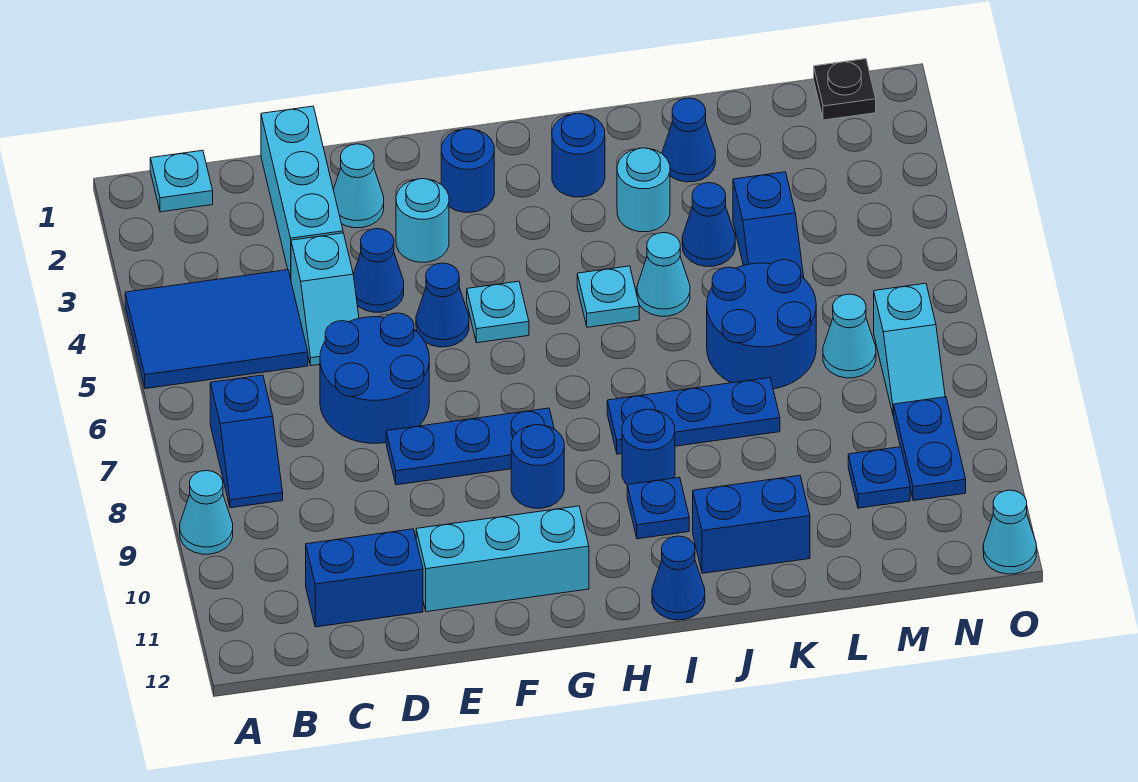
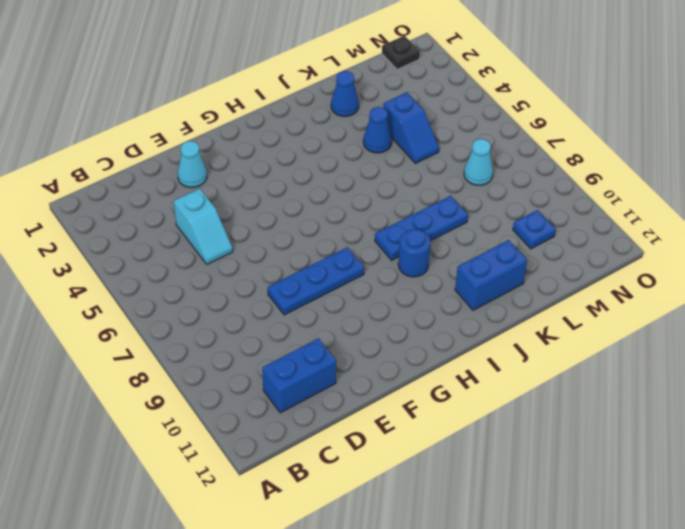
none -> blue tile A4:C5 level 1
none -> cyan cone A9 level 1
none -> cyan plate B1 level 1
none -> blue slope B7:B8 level 1 top 7

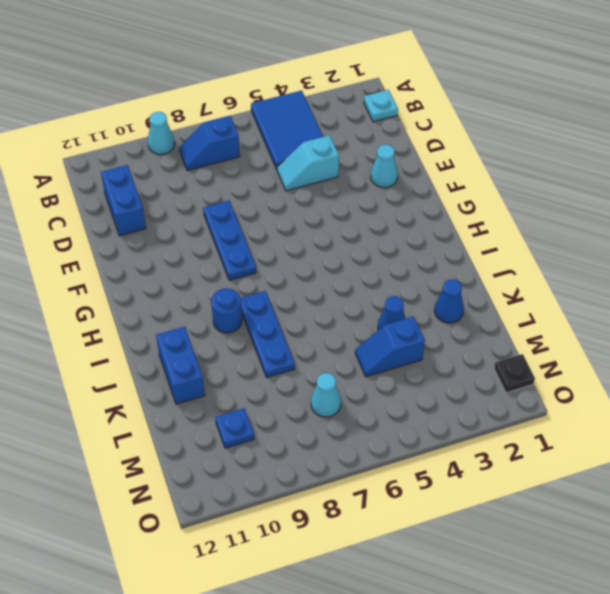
none -> cyan brick D1:D3 level 1
none -> blue round brick D6:E7 level 1
none -> blue cone E4 level 1
none -> cyan brick E11:G11 level 1

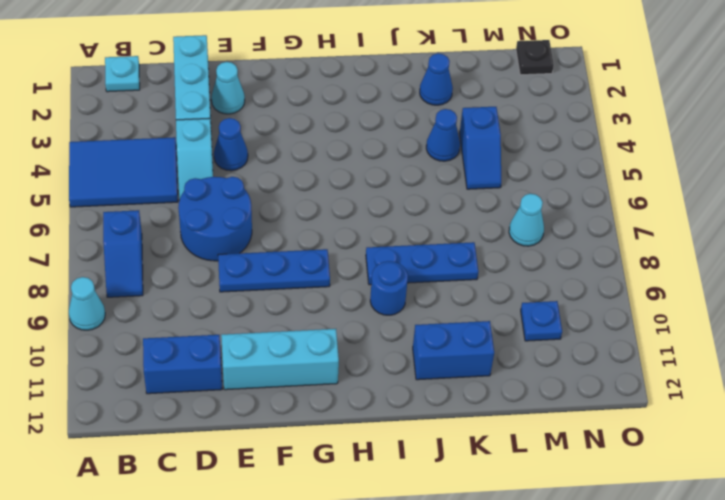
none -> cyan round brick F3 level 1
none -> blue cone F5 level 1
none -> blue round brick G2 level 1
none -> cyan plate G5 level 1

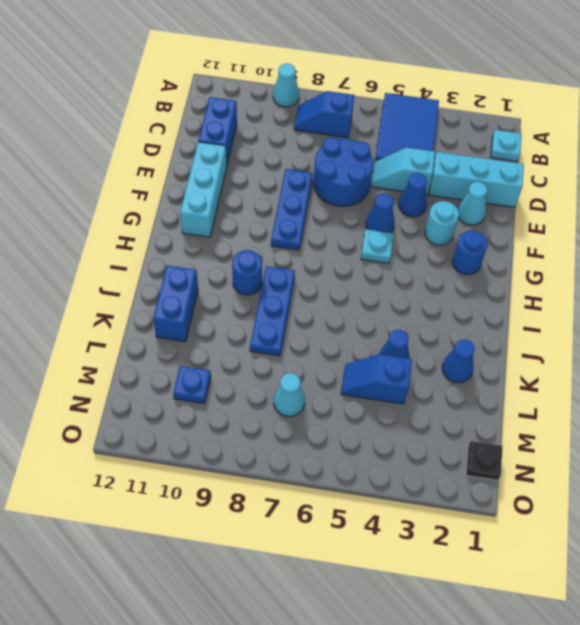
none -> blue round brick G9 level 1
none -> blue round brick I2 level 1
none -> cyan plate I5 level 1
none -> blue plate I10 level 1

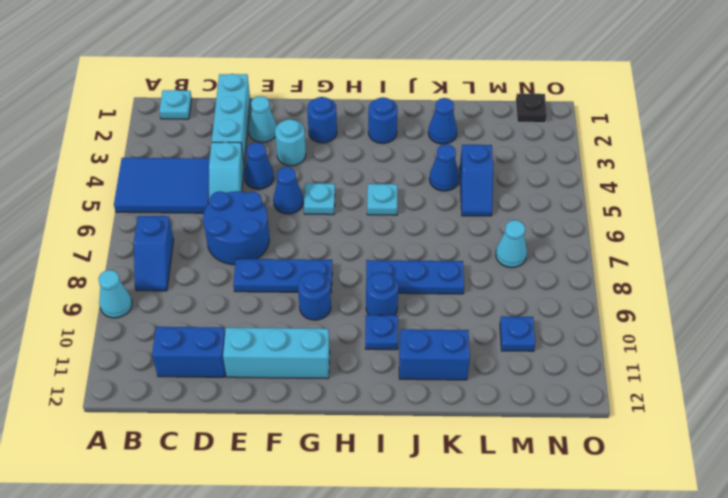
none -> blue cone I12 level 1
none -> cyan round brick J3 level 1
none -> cyan cone J5 level 1
none -> blue round brick K6:L7 level 1

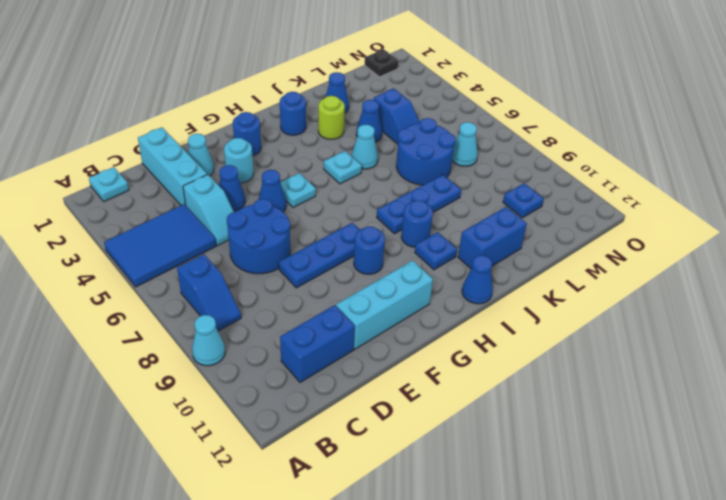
lime round brick J3 level 1 -> cyan round brick J3 level 1
none -> cyan slope N7:N8 level 1 top 7
none -> blue plate N9:N10 level 1
none -> cyan cone O12 level 1

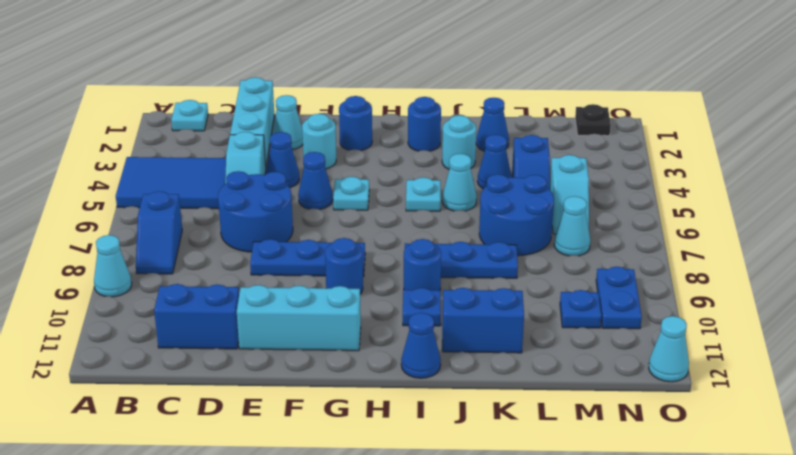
cyan slope M5:M6 level 1 top 5 -> cyan slope N7:N8 level 1 top 7

